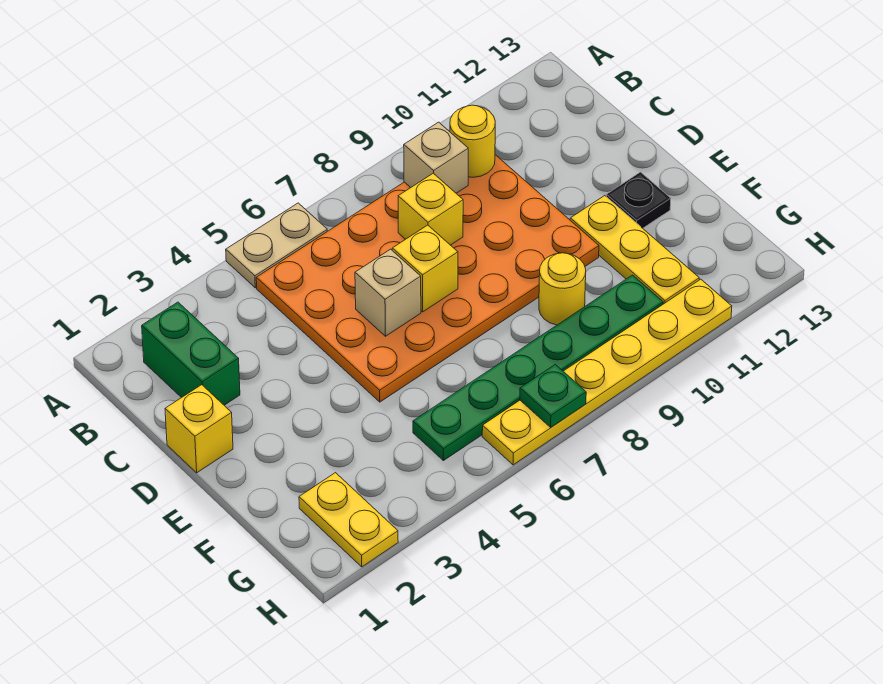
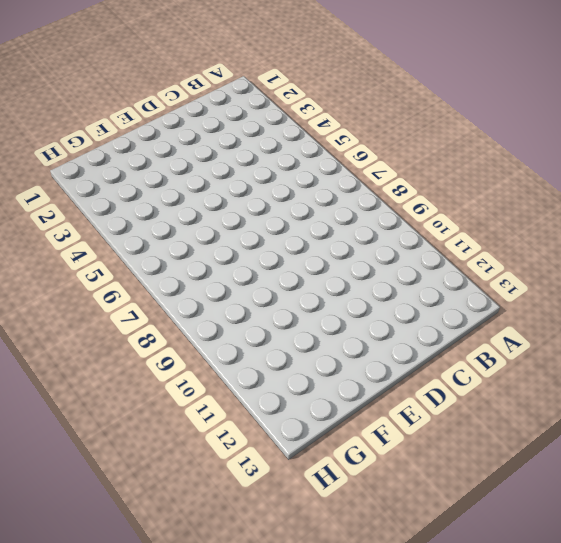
none -> tan plate A5:A6 level 1
none -> green brick B2:C2 level 1
none -> orange plate B5:E10 level 1

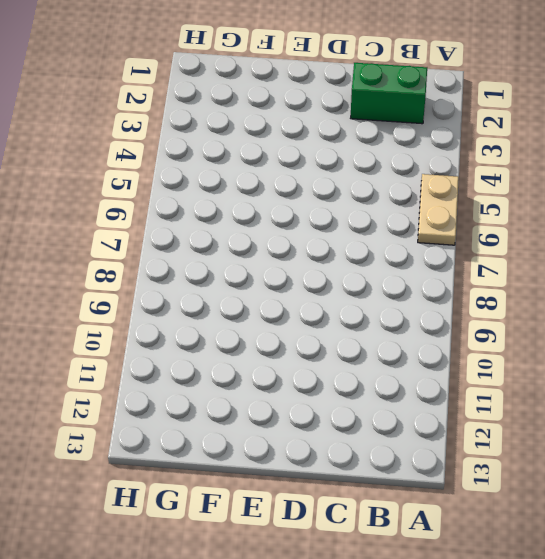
none -> orange plate B5:E10 level 1
none -> yellow brick D1 level 1
none -> yellow plate E11:G11 level 1

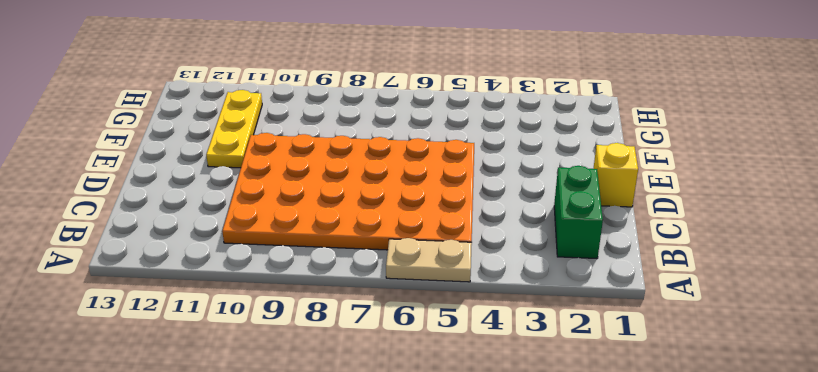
none -> black plate E12 level 1
none -> yellow round brick F9 level 1
none -> yellow plate G2:H2 level 1

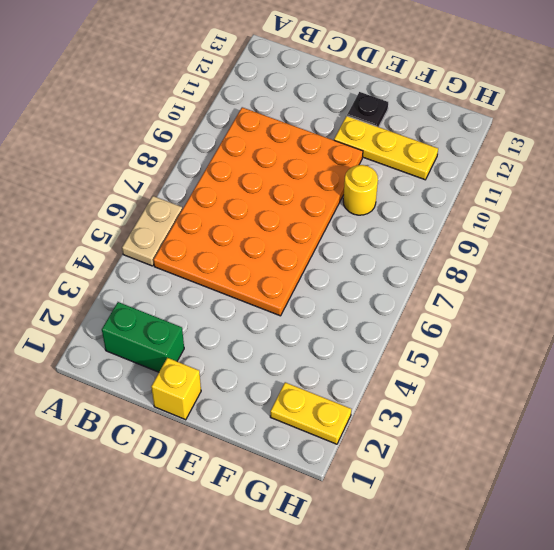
none -> green plate G5:G10 level 1
none -> yellow plate H6:H11 level 1
none -> tan brick B9 level 2

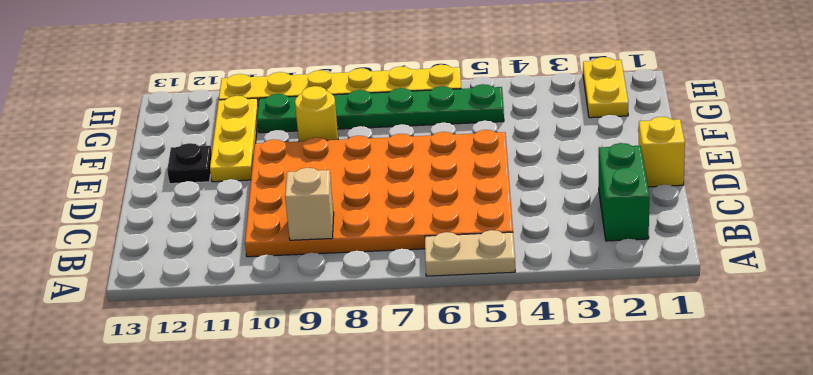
none -> yellow round brick B10 level 2
none -> yellow brick C8 level 2
none -> tan brick D6 level 2

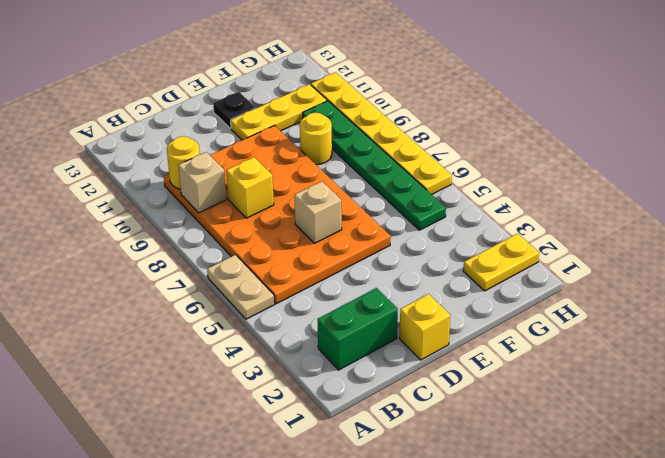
none -> yellow brick D7 level 2
none -> green plate H7 level 2

